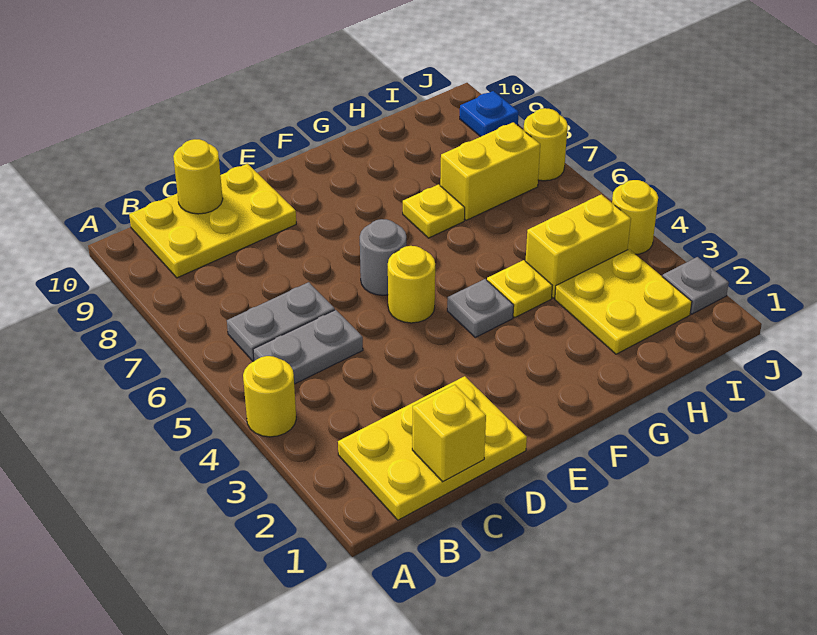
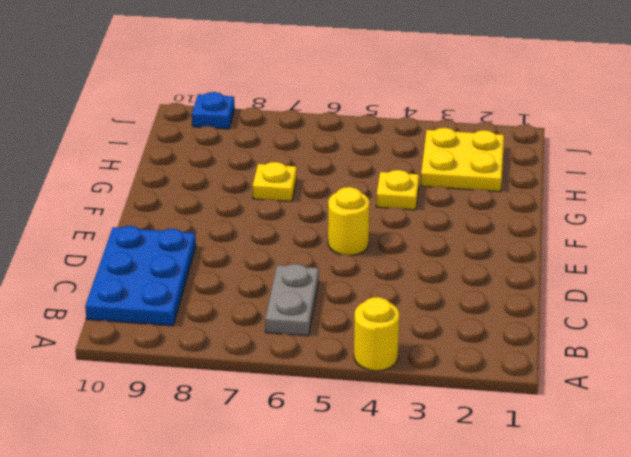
blue plate B9:D10 level 1 -> yellow plate B9:D10 level 1
none -> yellow plate B1:D2 level 1
none -> grey plate B5:C5 level 1
none -> grey round brick E6 level 1

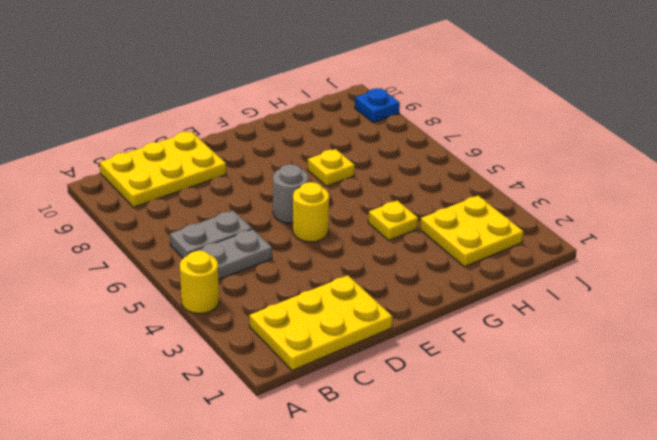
none -> grey plate F4 level 1
none -> yellow brick H4:I4 level 1
none -> yellow brick H7:I7 level 1

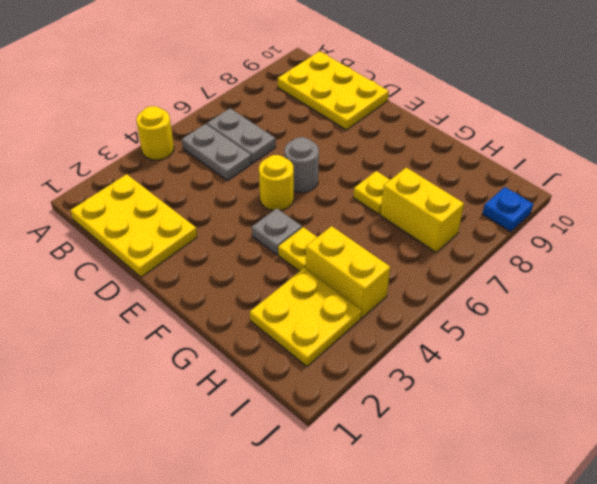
none -> grey plate J2 level 1
none -> yellow round brick J4 level 1
none -> yellow round brick J7 level 1

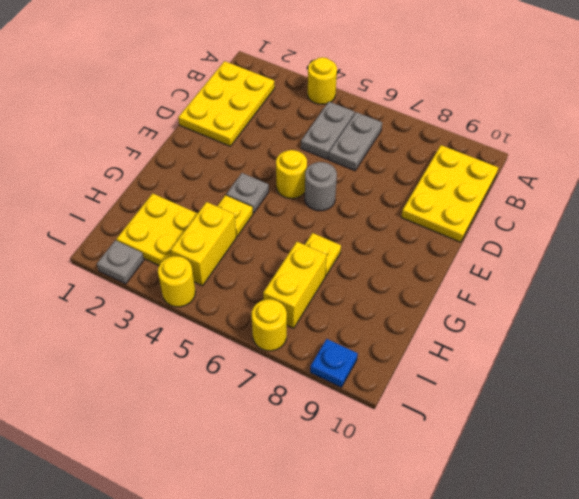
none -> yellow brick C1 level 2
none -> yellow round brick C10 level 2

